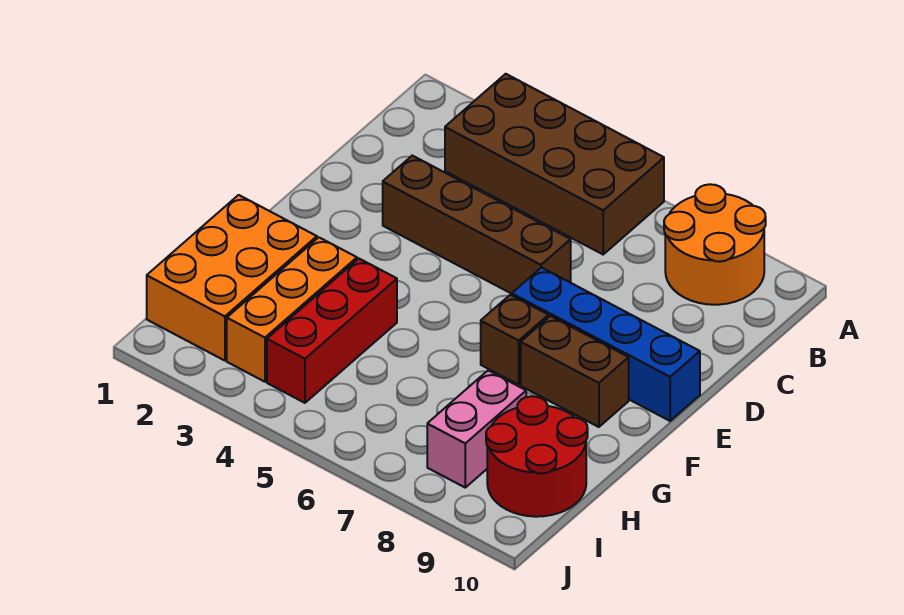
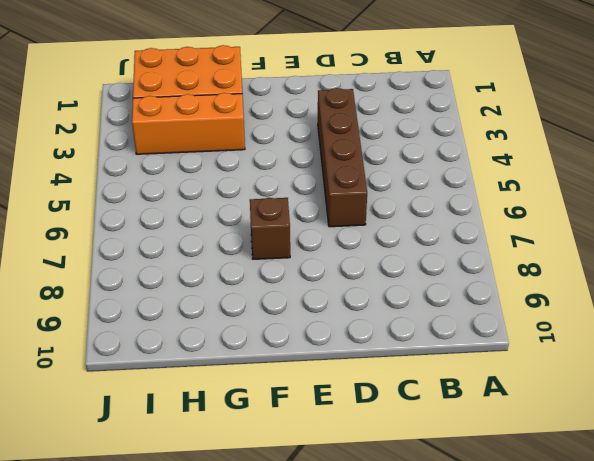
none -> brown brick A3:B6 level 1
none -> orange round brick A8:B9 level 1

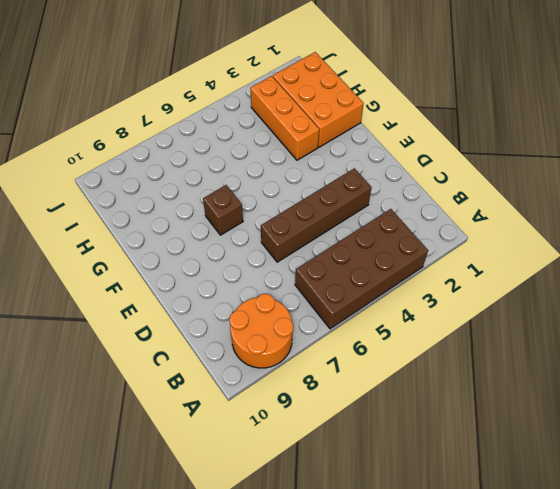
none -> blue brick E7:E10 level 1
none -> brown brick F8:F9 level 1

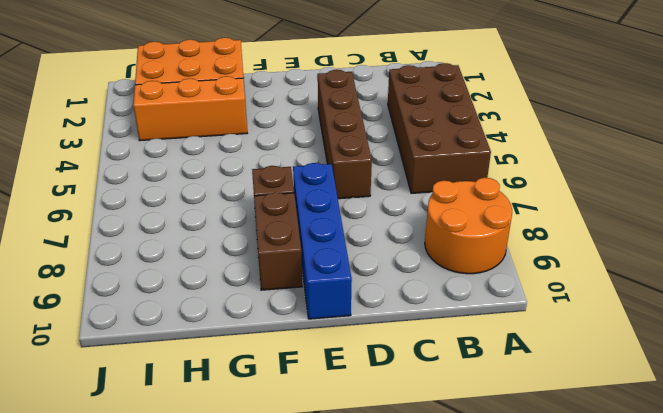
none -> red brick G4:I4 level 1
none -> pink brick H8:I8 level 1

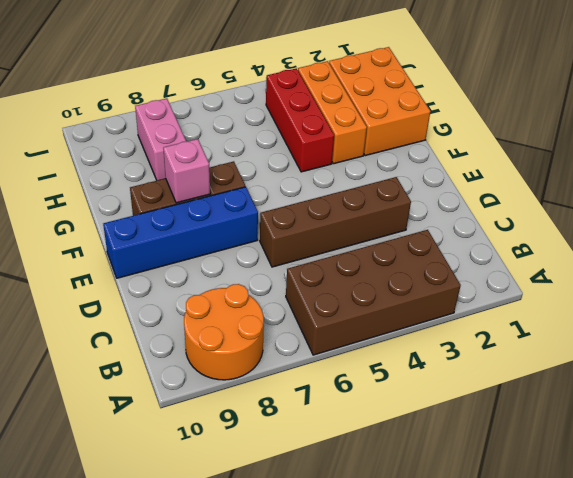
pink brick F8 level 2 -> none
none -> red round brick H9:I10 level 1

